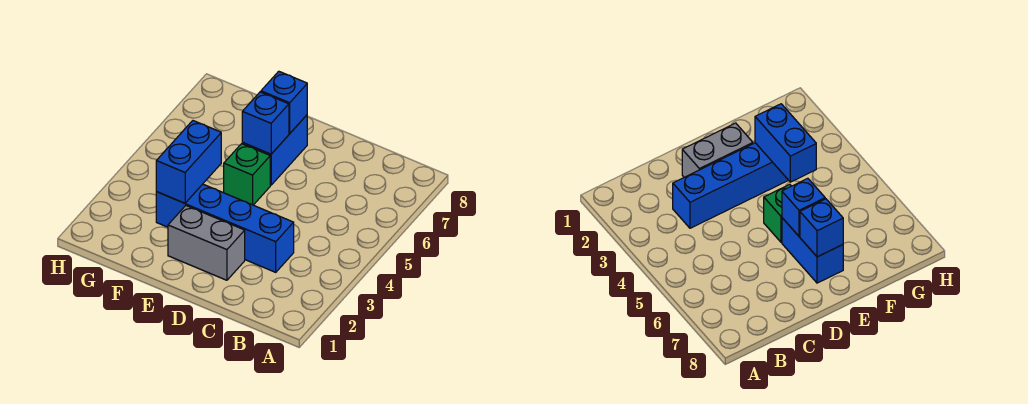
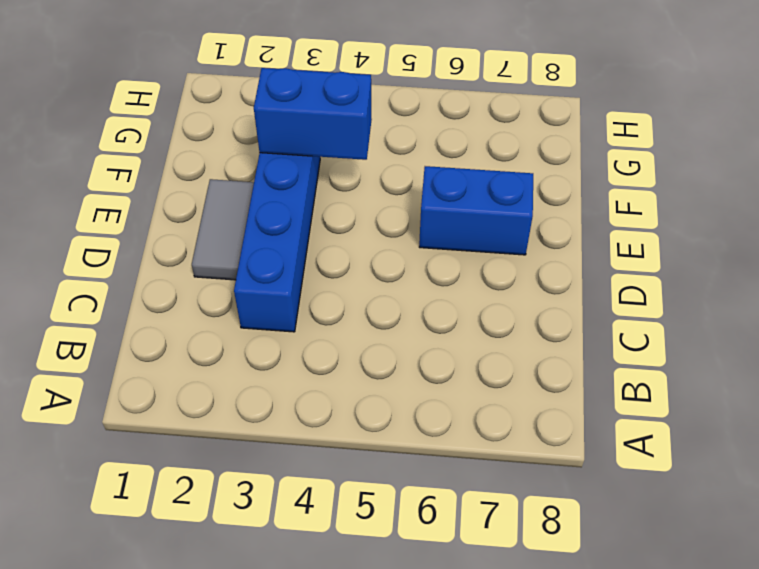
grey tile D2:E2 level 1 -> grey brick D2:E2 level 1
none -> green brick E5 level 1
none -> blue brick E6 level 2

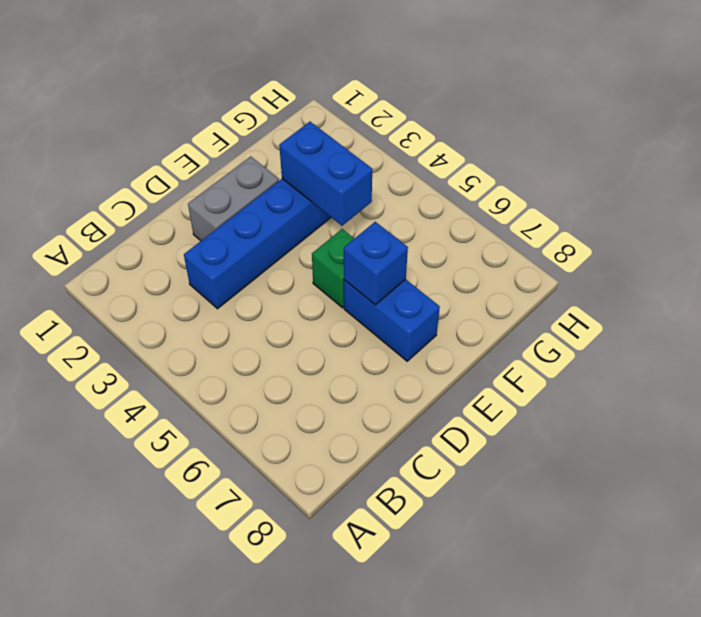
none -> blue brick E7 level 2

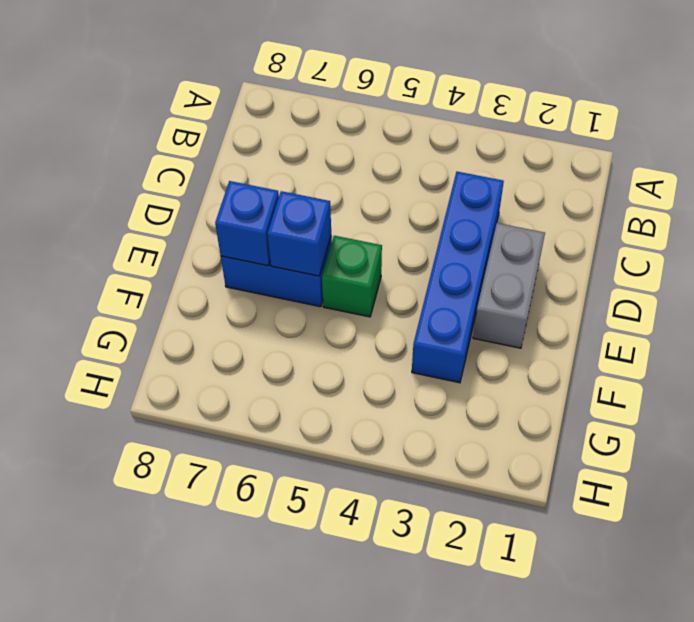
none -> blue brick F3:F4 level 2

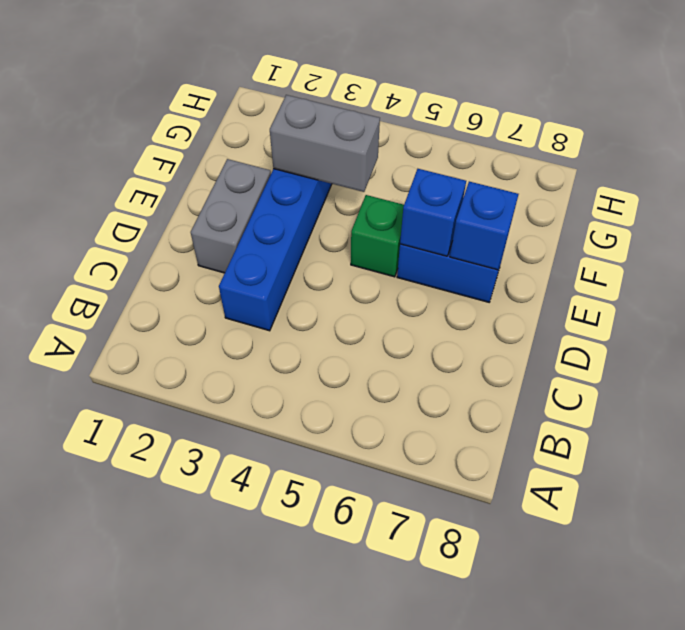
grey brick F3:F4 level 2 -> blue brick F3:F4 level 2

